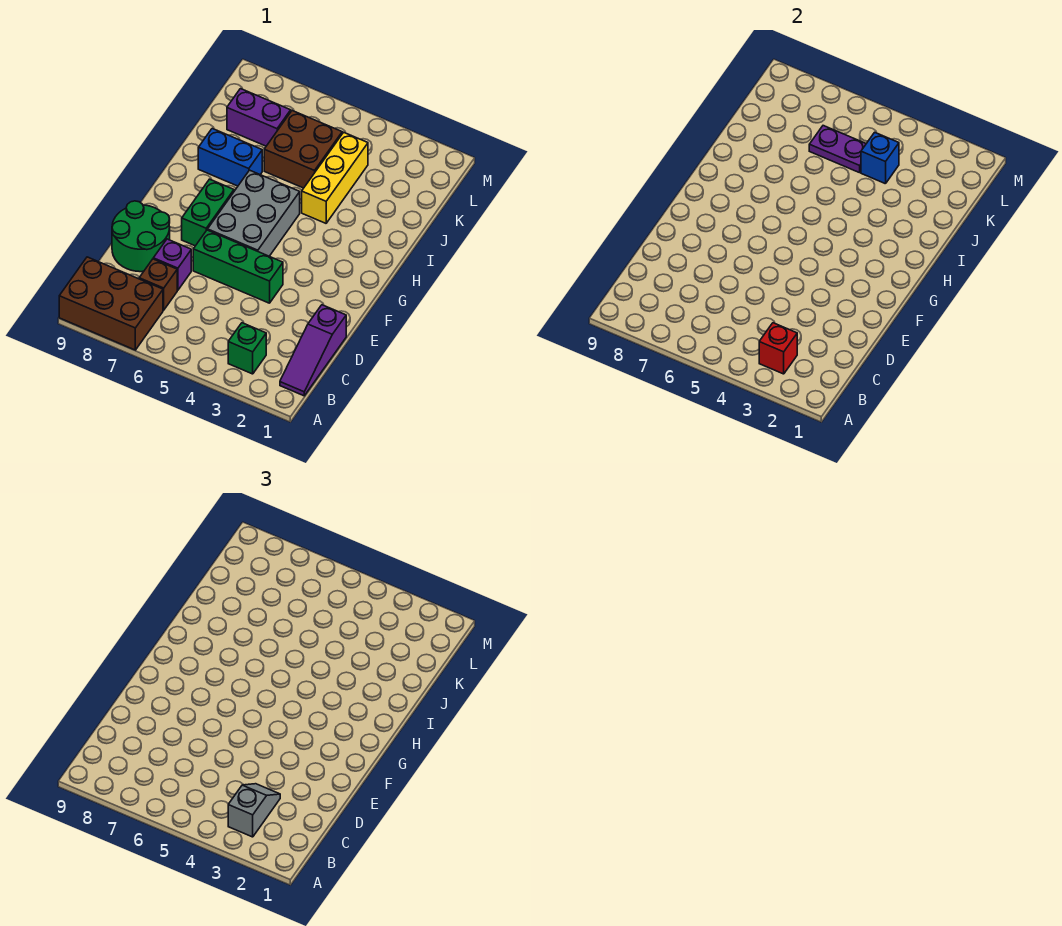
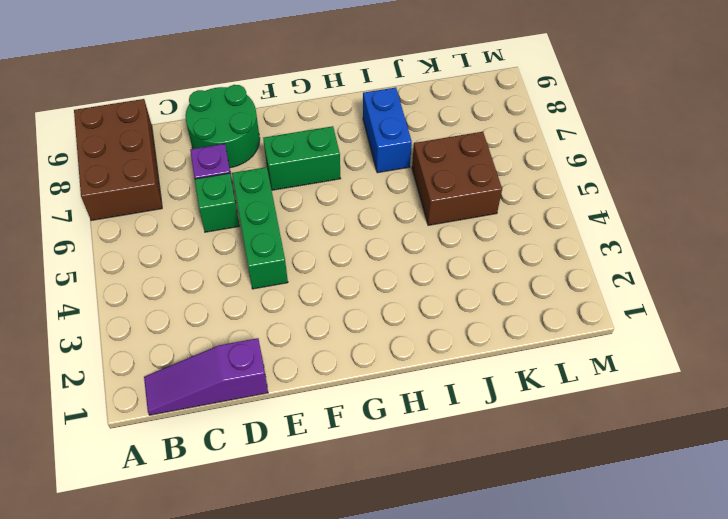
green brick D6 level 1 -> green brick B3 level 1
none -> brown brick C7 level 1
none -> grey brick F5:H6 level 1
none -> yellow brick I4:K4 level 1

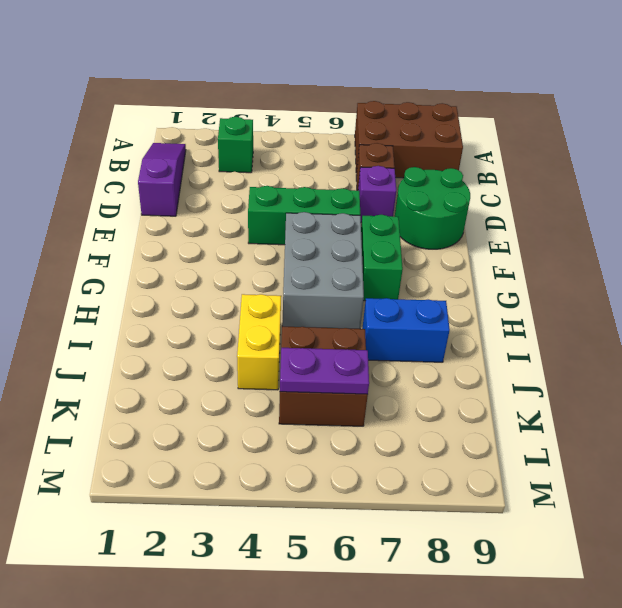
yellow brick I4:J4 level 1 -> yellow brick I4:K4 level 1
none -> purple brick K7:K8 level 1
none -> red brick B3 level 2
none -> blue brick K4 level 2

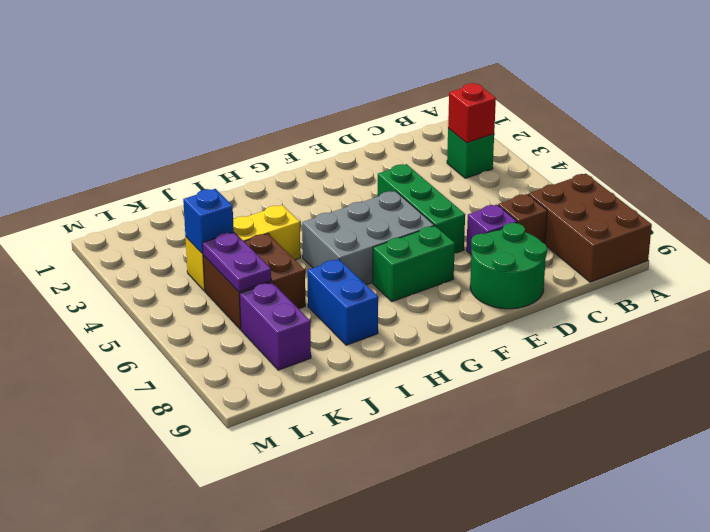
none -> purple slope B1:D1 level 1 top D
none -> grey slope B3:C3 level 3 top B

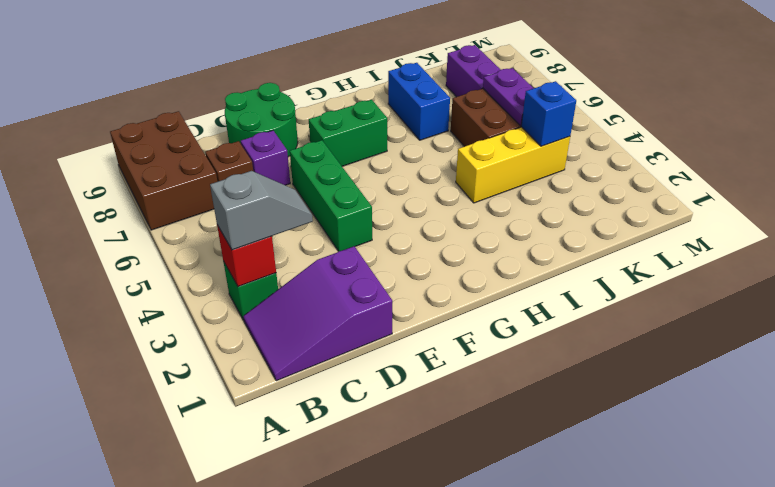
purple slope B1:D2 level 1 top D -> purple slope B1:D1 level 1 top D
none -> grey brick F5:H6 level 1

